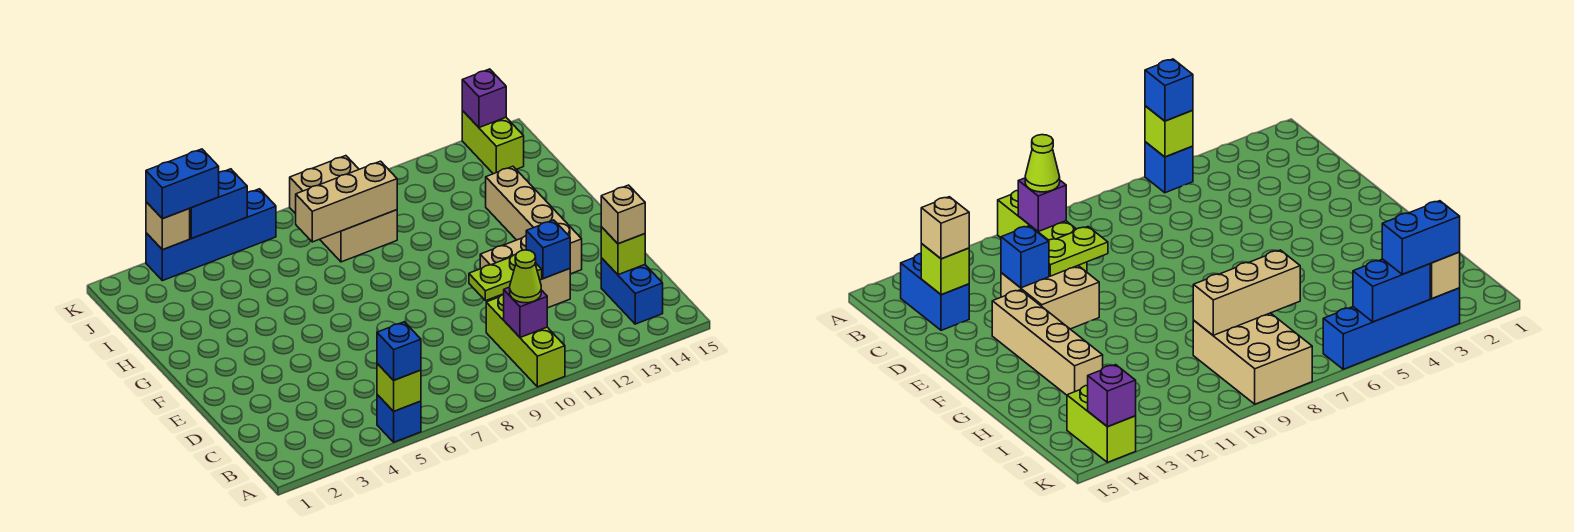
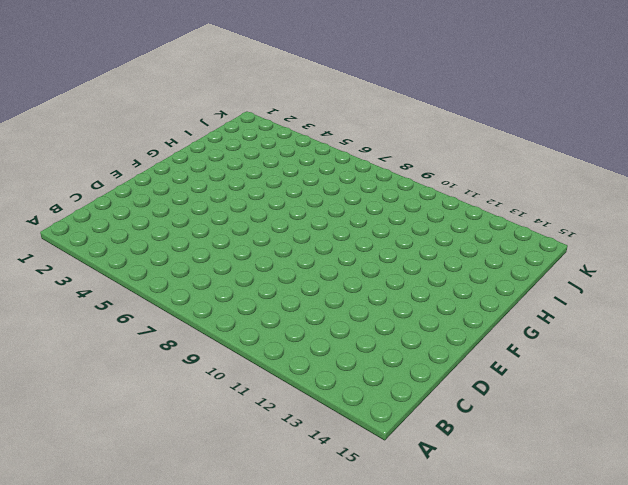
none -> blue brick A5 level 1
none -> lime brick A10:C10 level 1
none -> blue brick B14:C14 level 1

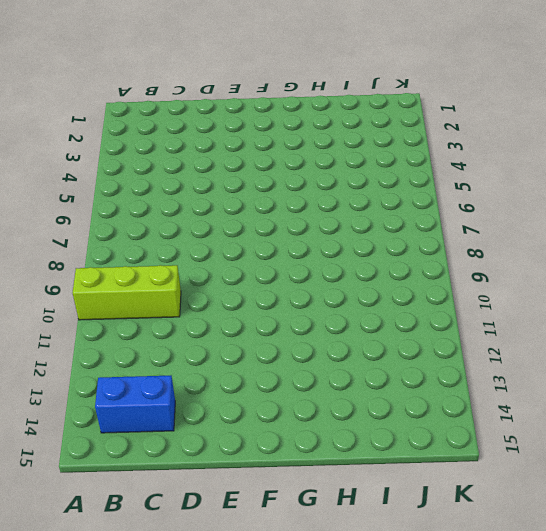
none -> blue brick A5 level 1
none -> tan brick D11:E12 level 1
none -> tan brick E13:H13 level 1

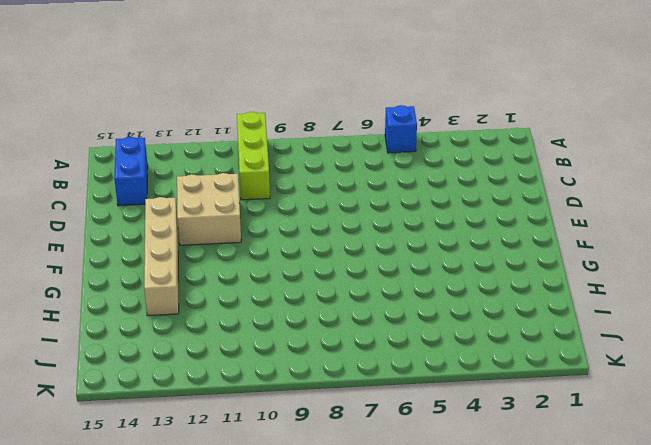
none -> tan brick I8:K9 level 1
none -> lime brick J14:K14 level 1
none -> blue brick K3:K6 level 1

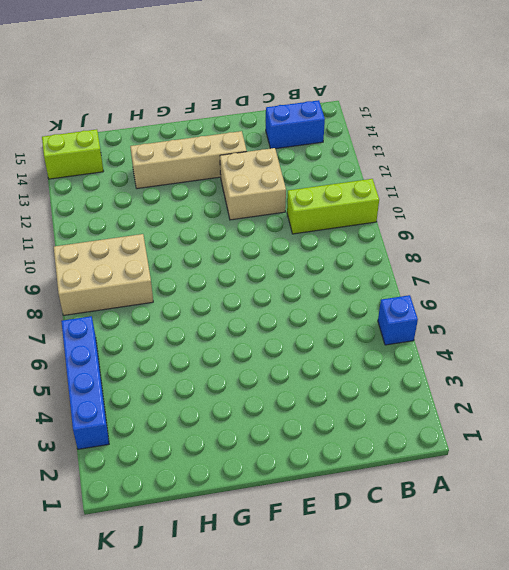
none -> lime brick A5 level 2
none -> purple brick B10 level 2
none -> lime brick C14 level 2

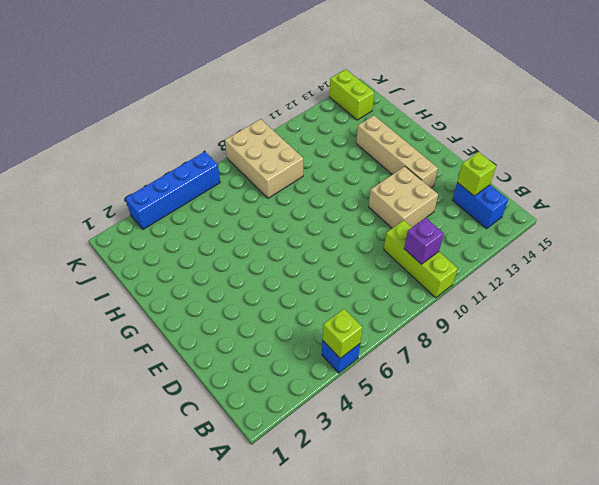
none -> lime plate D10:D11 level 2
none -> blue brick D12 level 2
none -> tan brick I7:I9 level 2

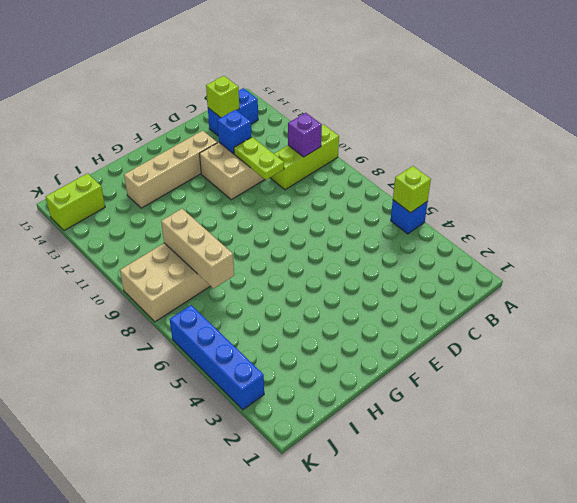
none -> tan brick K3 level 2
none -> blue brick K4:K5 level 2
none -> purple brick K14 level 2

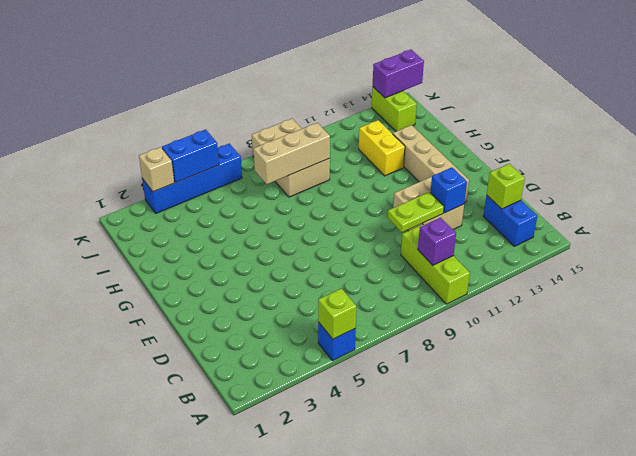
yellow brick H12:I12 level 1 -> none
purple brick K14:K15 level 2 -> purple brick K14 level 2
none -> blue brick A5 level 3
none -> lime cone B10 level 3
none -> tan brick C14 level 3

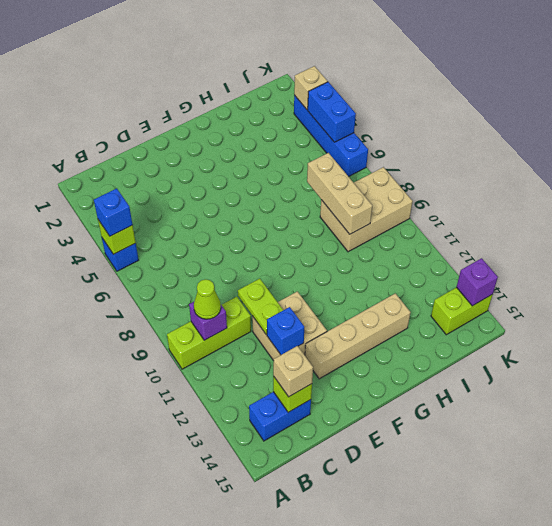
none -> blue brick K3:K4 level 3

